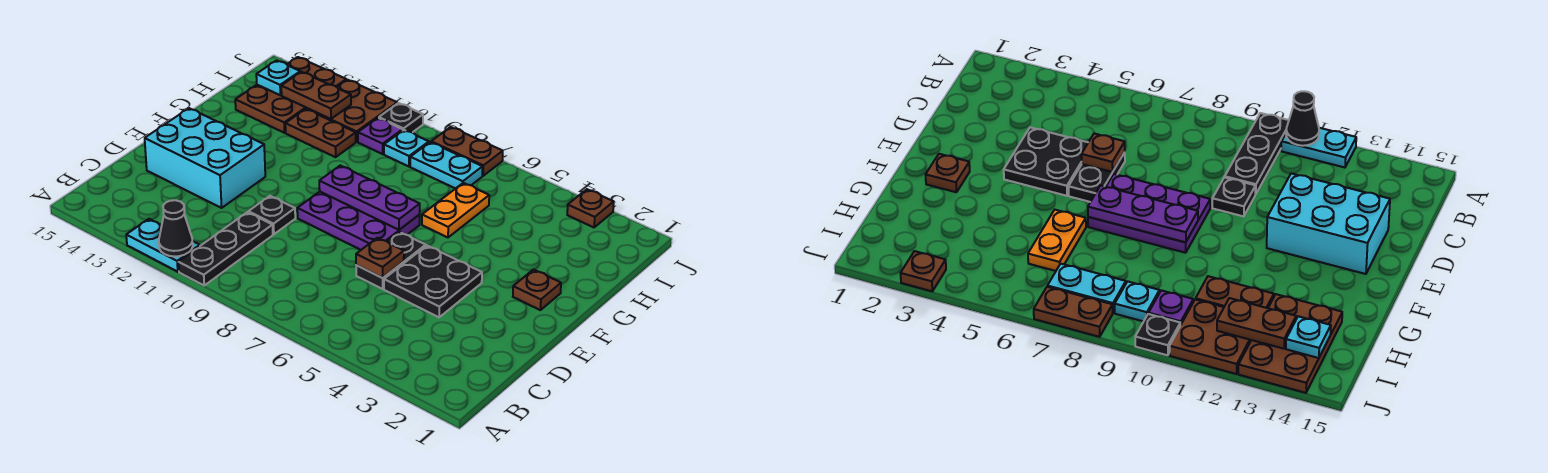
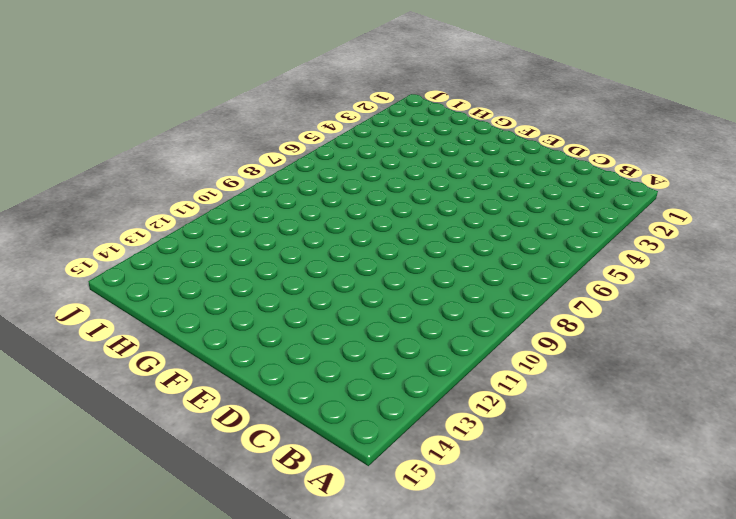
none -> black plate A10:C10 level 1
none -> cyan plate A11:A12 level 1
none -> black plate D4:E5 level 1

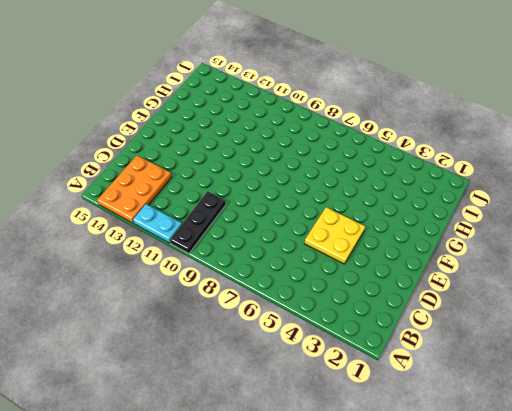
orange plate A13:C14 level 1 -> none
yellow plate D4:E5 level 1 -> black plate D4:E5 level 1
none -> black plate D6:E6 level 1
none -> black plate D10 level 1
none -> cyan brick D12:E14 level 1

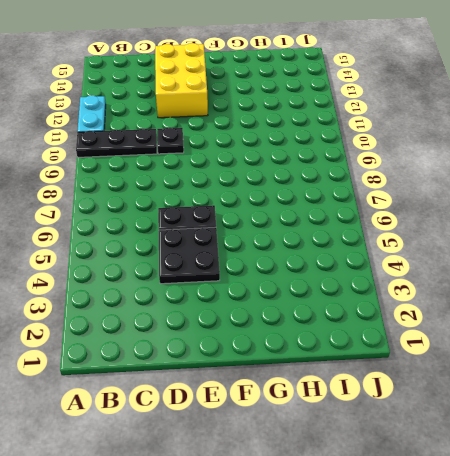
yellow brick D12:E14 level 1 -> cyan brick D12:E14 level 1
none -> purple plate E7:F9 level 1
none -> brown plate F2 level 1
none -> orange plate G6:H6 level 1

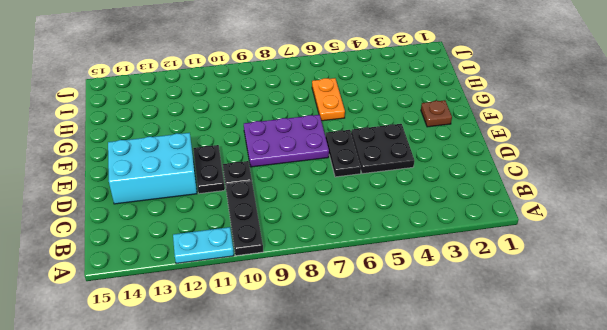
black plate D11:E11 level 1 -> none
none -> brown plate H11:H12 level 1
none -> brown plate H13:J14 level 1
none -> cyan plate I7:I8 level 1

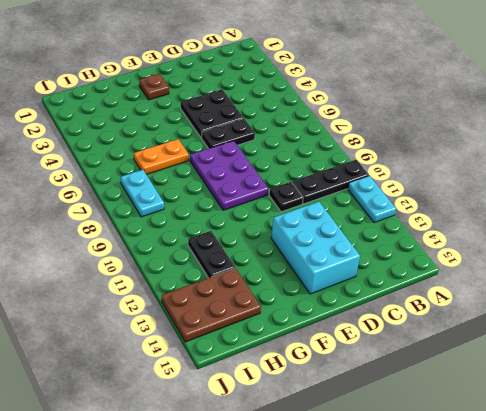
black plate H11:H12 level 1 -> brown plate H11:H12 level 1
none -> cyan plate I9 level 1
none -> purple plate I10 level 1
none -> brown plate I11:J12 level 1

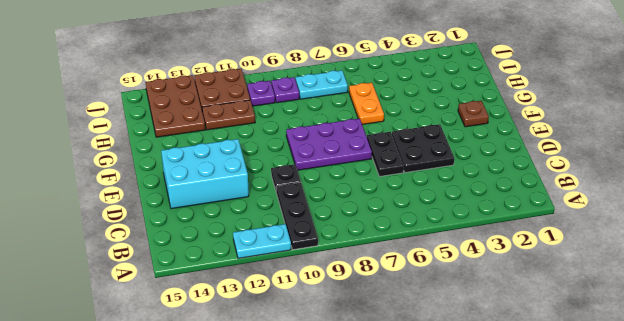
purple plate I9 level 1 -> cyan plate I9 level 1
none -> brown plate J3 level 1
none -> brown plate J7:J8 level 1
none -> black plate J10 level 1

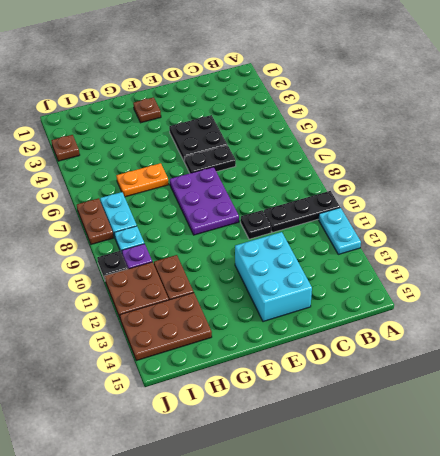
none -> black cone A11 level 2
none -> brown plate D6 level 2
none -> purple plate F7:F9 level 2

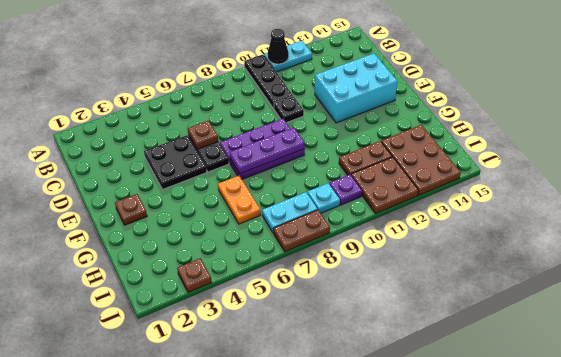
none -> black plate J10 level 1
none -> brown plate I12:I13 level 2
none -> cyan plate I14 level 2

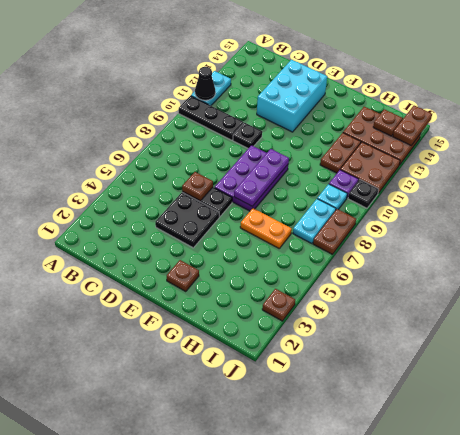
brown plate I14 level 2 -> cyan plate I14 level 2
brown plate J14:J15 level 2 -> brown plate I12:I13 level 2

